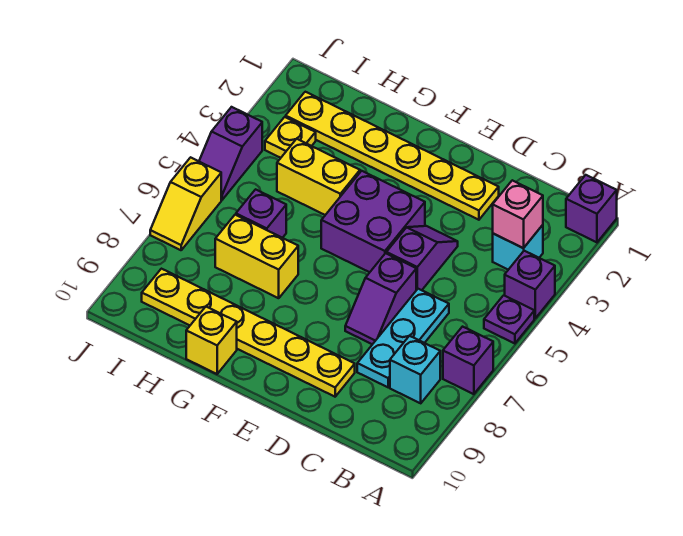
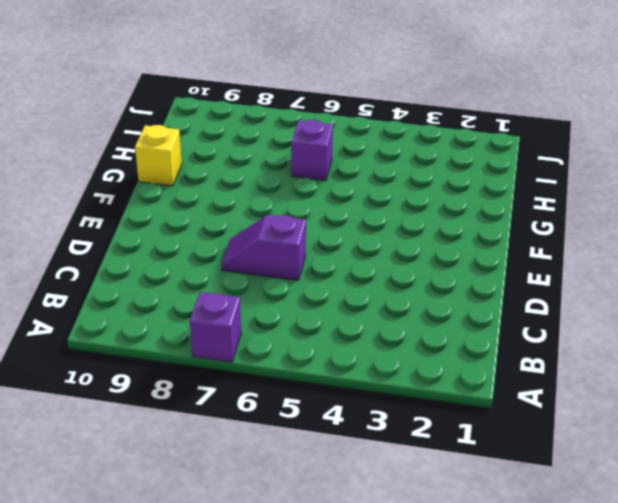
none -> purple brick A1 level 1
none -> purple brick A4 level 1
none -> purple plate A5 level 1

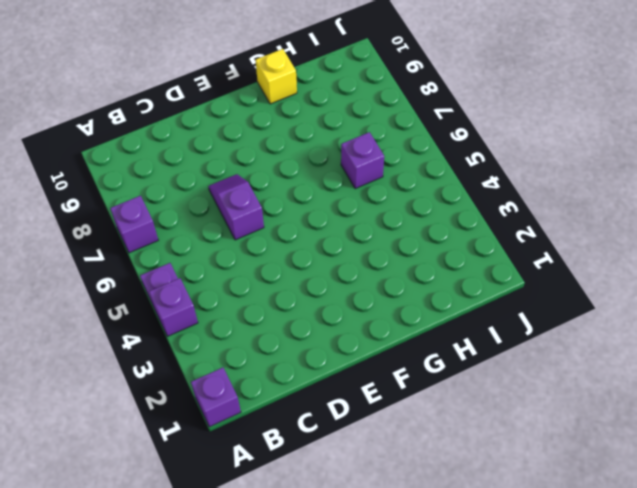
none -> cyan brick B3 level 1
none -> cyan brick B8 level 1
none -> cyan plate C6:C8 level 1

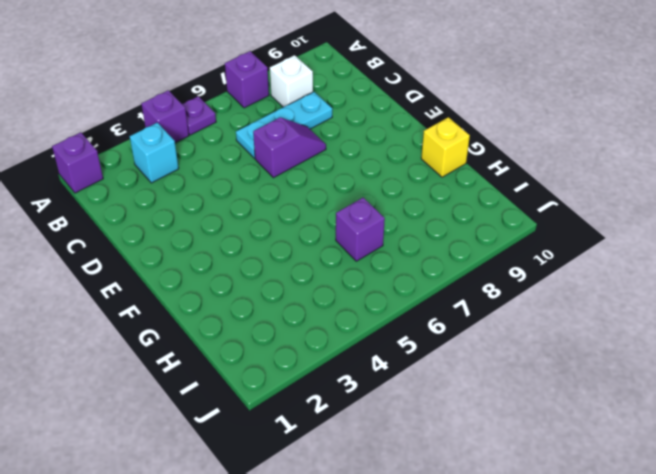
white brick B8 level 1 -> cyan brick B8 level 1
none -> yellow plate D2:I2 level 1
none -> purple slope D4:D5 level 1 top 5
none -> yellow plate D9:I9 level 1

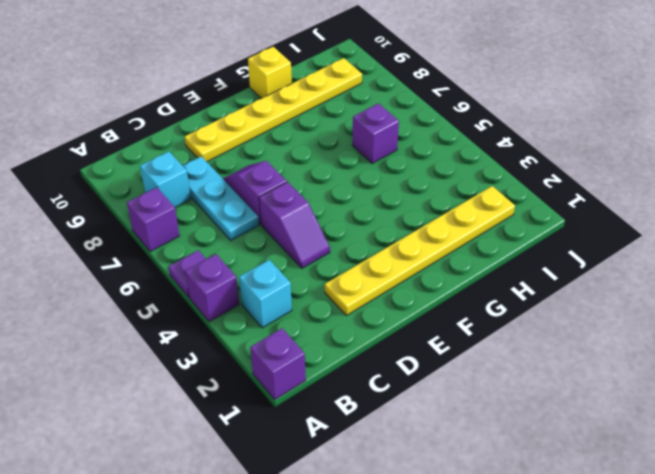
none -> purple brick E4:F5 level 1
none -> yellow brick G4:H4 level 1
none -> yellow brick G7:H7 level 1

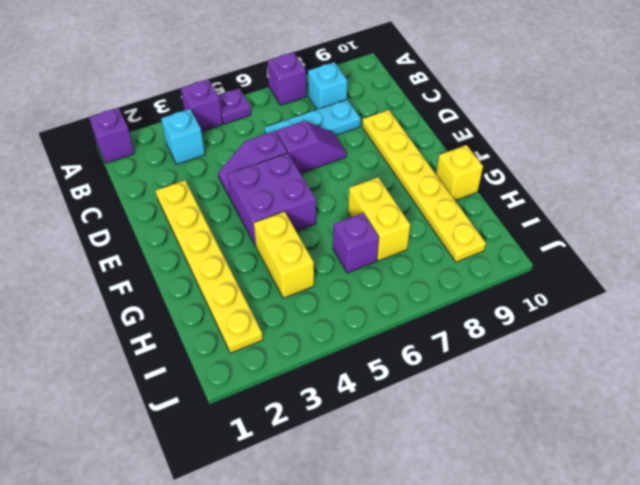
none -> yellow plate I3 level 1
none -> purple slope J4:J5 level 1 top 4
none -> yellow slope J6:J7 level 1 top 6

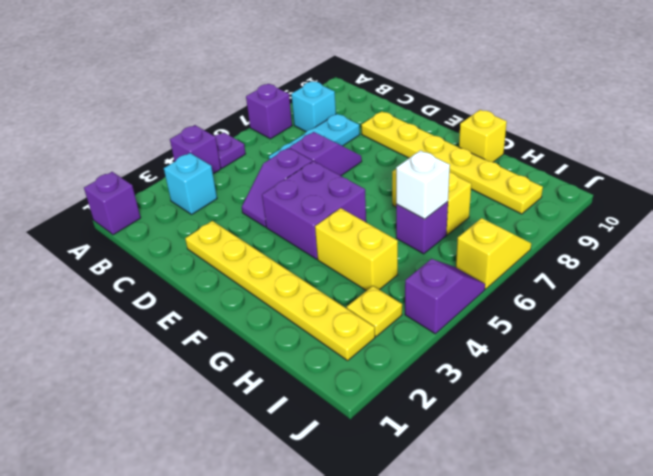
white brick H6 level 2 -> none
none -> pink brick B3 level 2

